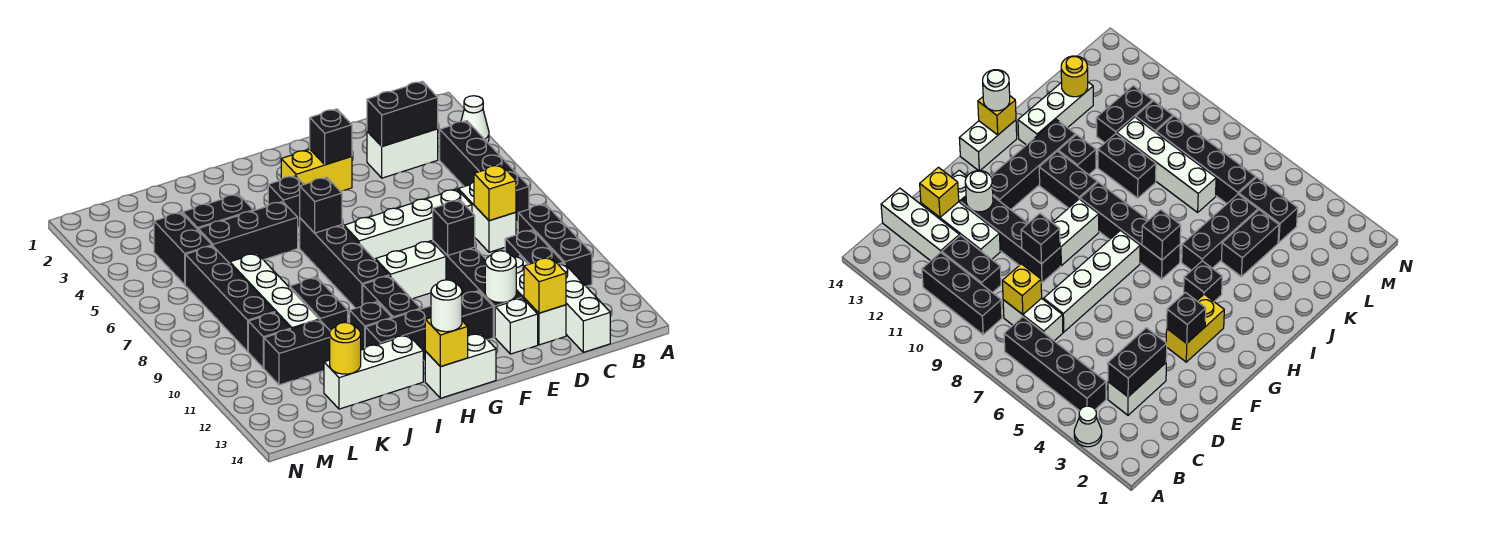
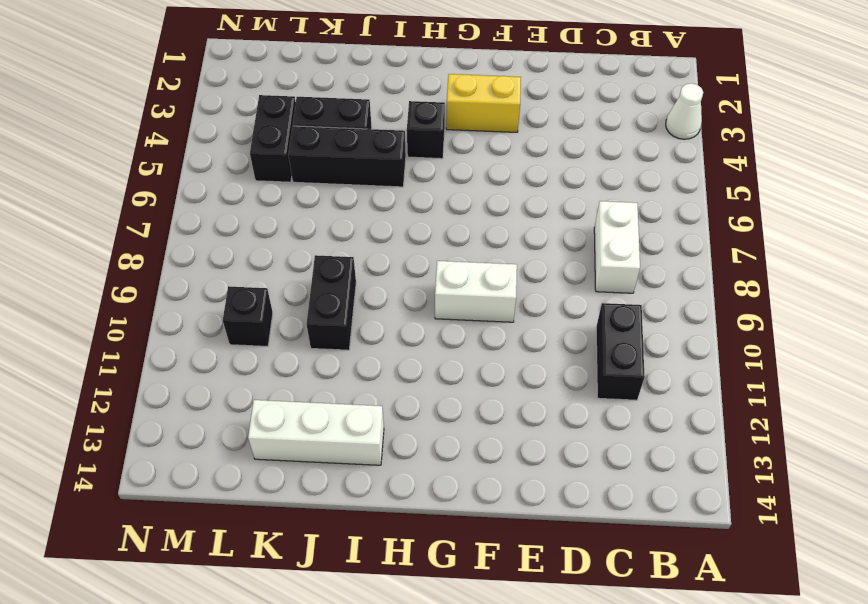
none -> black brick B4:B7 level 1
none -> black brick B9:B11 level 1
none -> white brick C3:D3 level 1
none -> white brick C12:C14 level 1

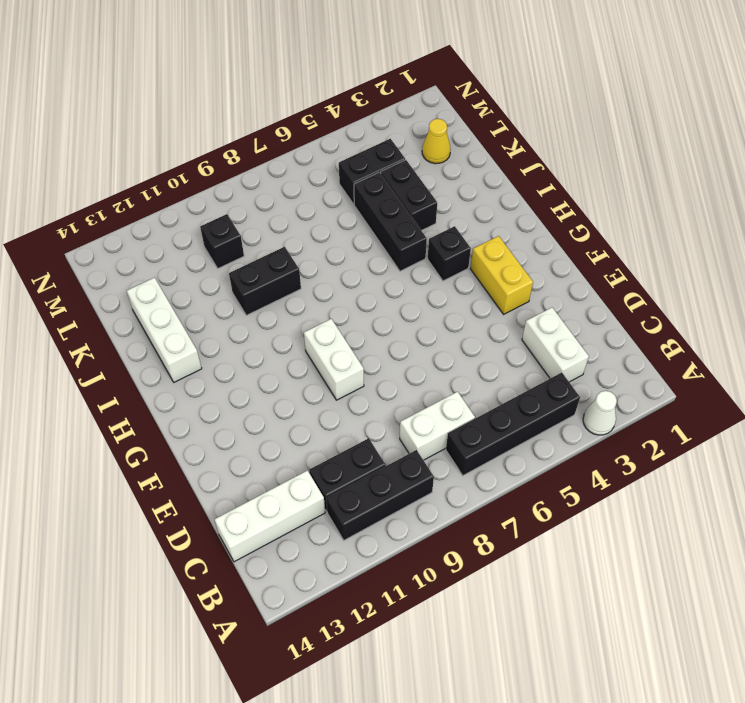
yellow cone L2 level 1 -> none
none -> white brick D7:G7 level 1
none -> white brick D11:D13 level 1
none -> black brick E9:E12 level 1
none -> white brick E13 level 1

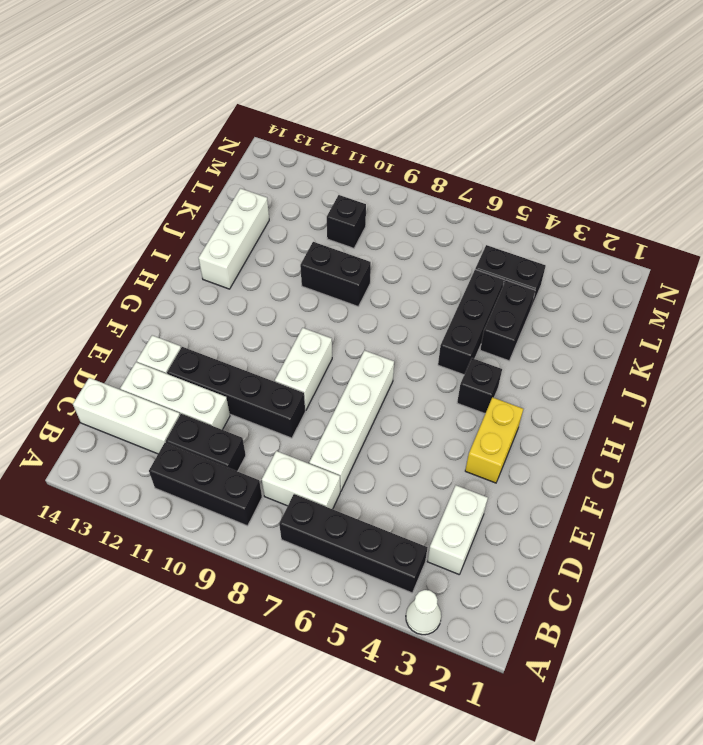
none -> black brick F12:I12 level 1
none -> white brick G14:H14 level 1
none -> black brick H6:H9 level 1
none -> black brick H10:H11 level 1

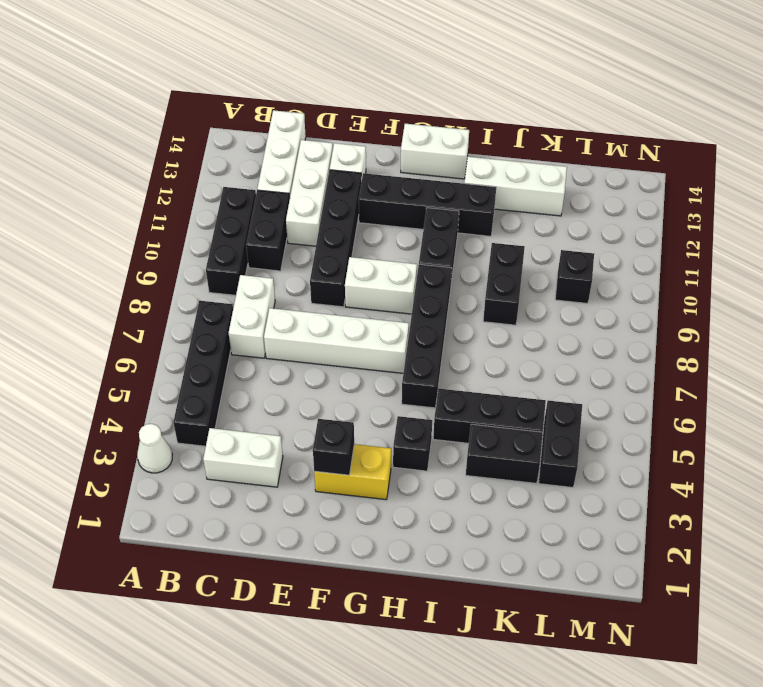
none -> black brick I11 level 1
none -> white brick K7:K10 level 1
none -> black brick K11:L11 level 1
none -> black brick L6:L9 level 1

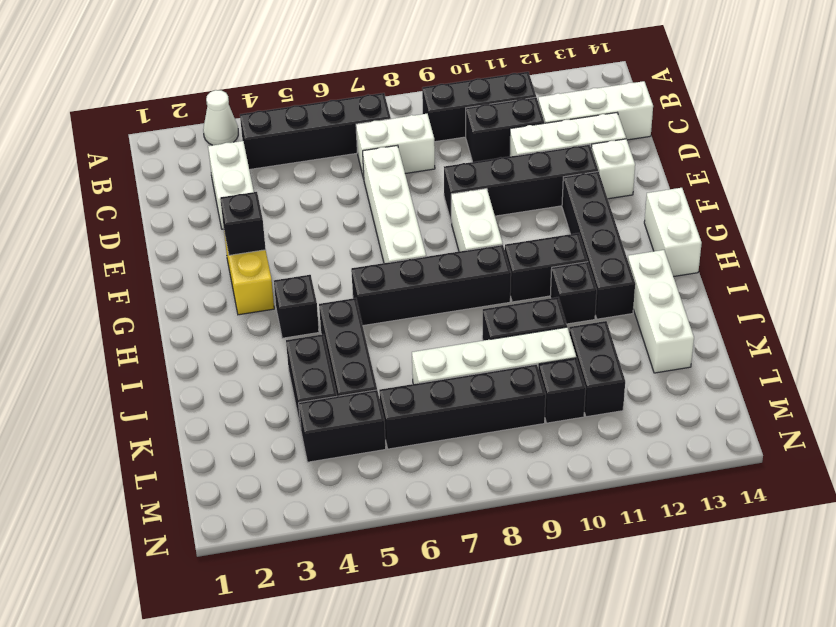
none -> black brick C3:D3 level 2
none -> yellow brick C8 level 2
none -> yellow brick D13 level 2
none -> black brick E9 level 2

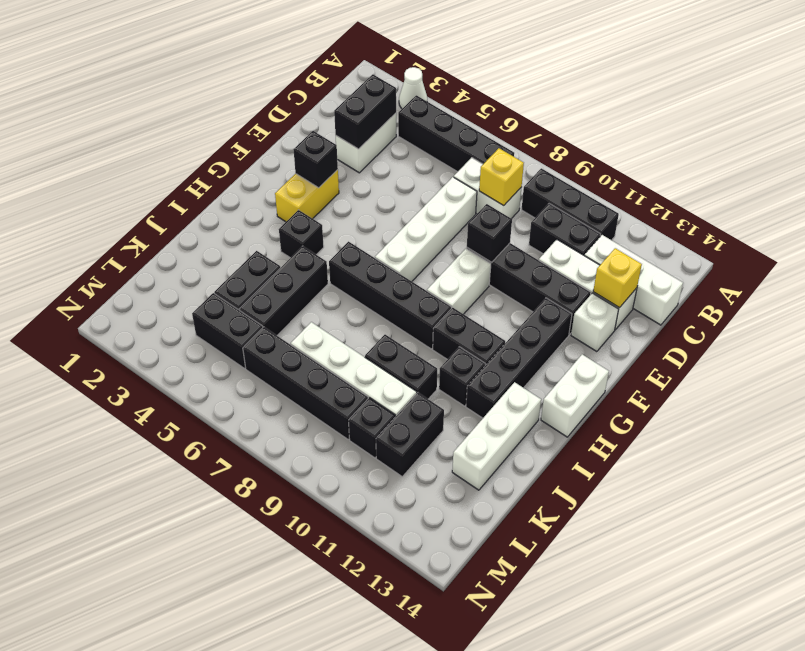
none -> white round brick E12 level 2
none -> black brick H6 level 2
none -> yellow brick H14 level 2
none -> yellow round brick K13 level 2

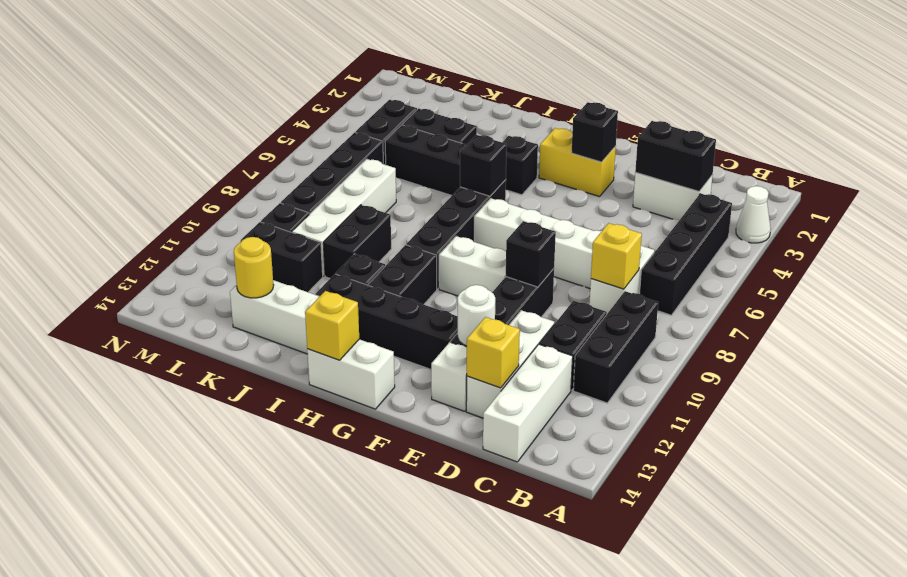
none -> white round brick H14 level 3

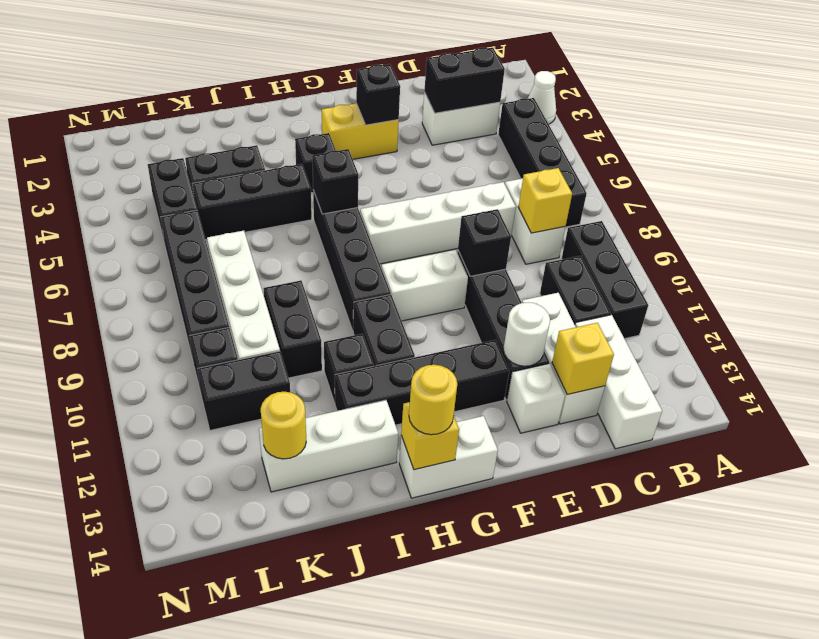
yellow round brick H14 level 3 -> white round brick H14 level 3

